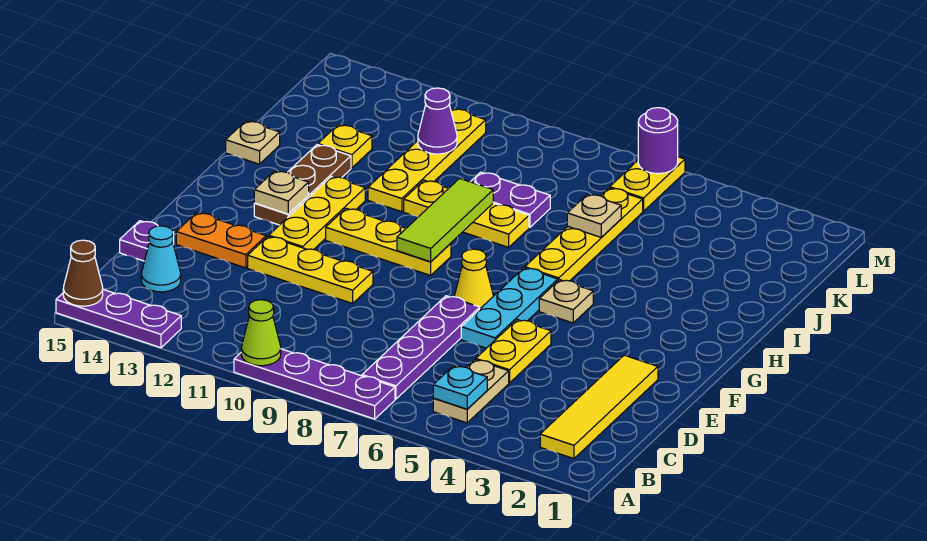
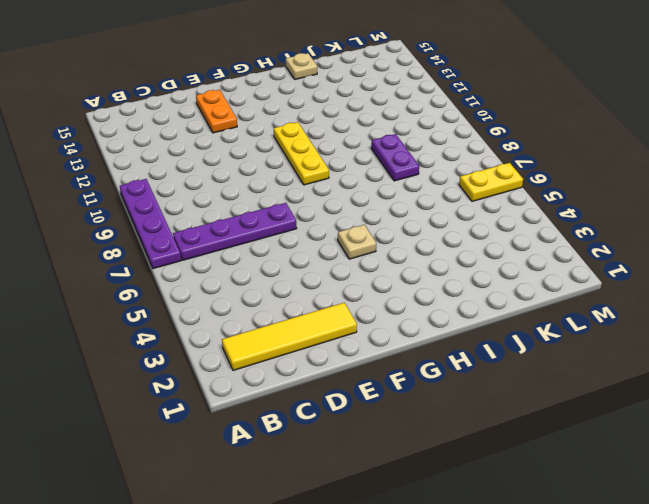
none -> purple plate A13:A15 level 1
none -> tan plate B5:C5 level 1
none -> cyan cone C14 level 1
none -> yellow plate D5:E5 level 1

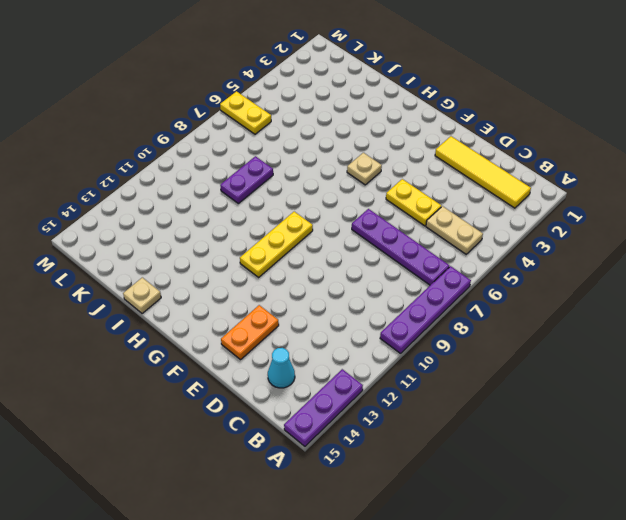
none -> purple plate D15 level 1
none -> cyan plate E6:G6 level 1
none -> yellow plate E10:E12 level 1
none -> yellow cone F7 level 1

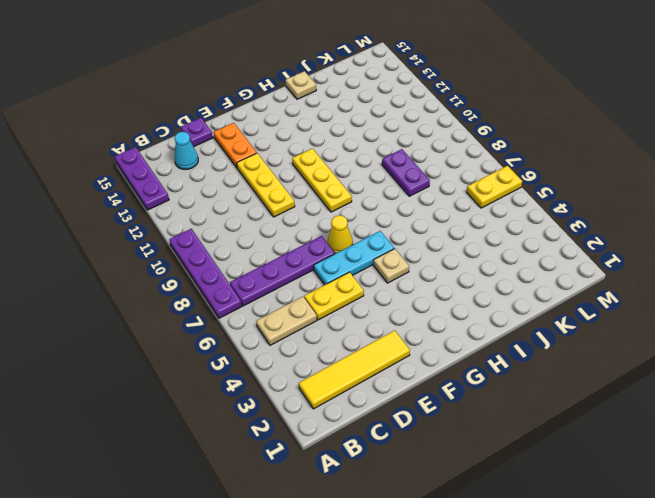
none -> yellow plate F12:H12 level 1
none -> brown plate G13:I13 level 1
none -> yellow plate H6:K6 level 1
none -> yellow plate I8:I10 level 1

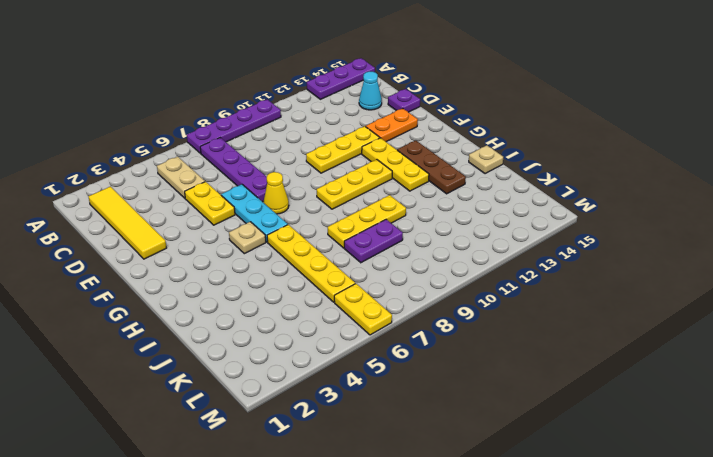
none -> yellow plate I11:L11 level 1
none -> yellow plate J13 level 1
none -> lime cone A10 level 2
none -> brown cone A15 level 2

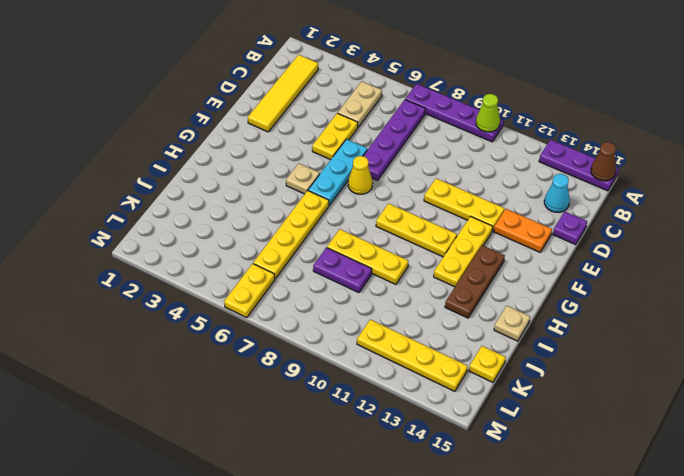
yellow plate K15 level 1 -> yellow plate J13 level 1
yellow plate L11:L14 level 1 -> yellow plate I11:L11 level 1
none -> cyan plate B5 level 2
none -> lime tile G9:I9 level 2
none -> tan plate G13 level 2
none -> tan plate J6 level 2

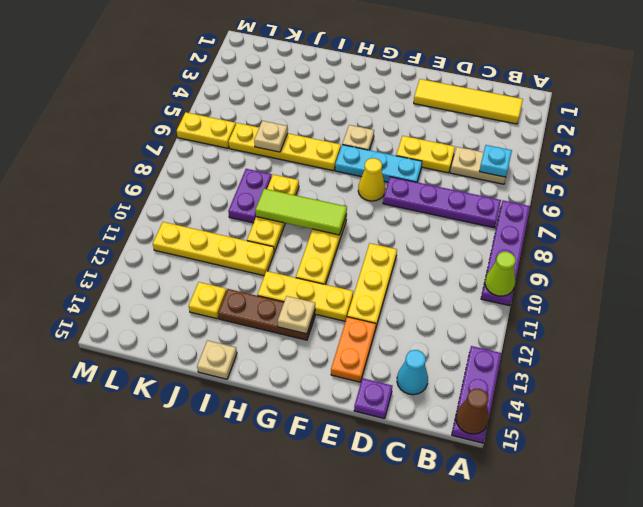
none -> purple cone K11 level 2
none -> purple round brick M6 level 2

